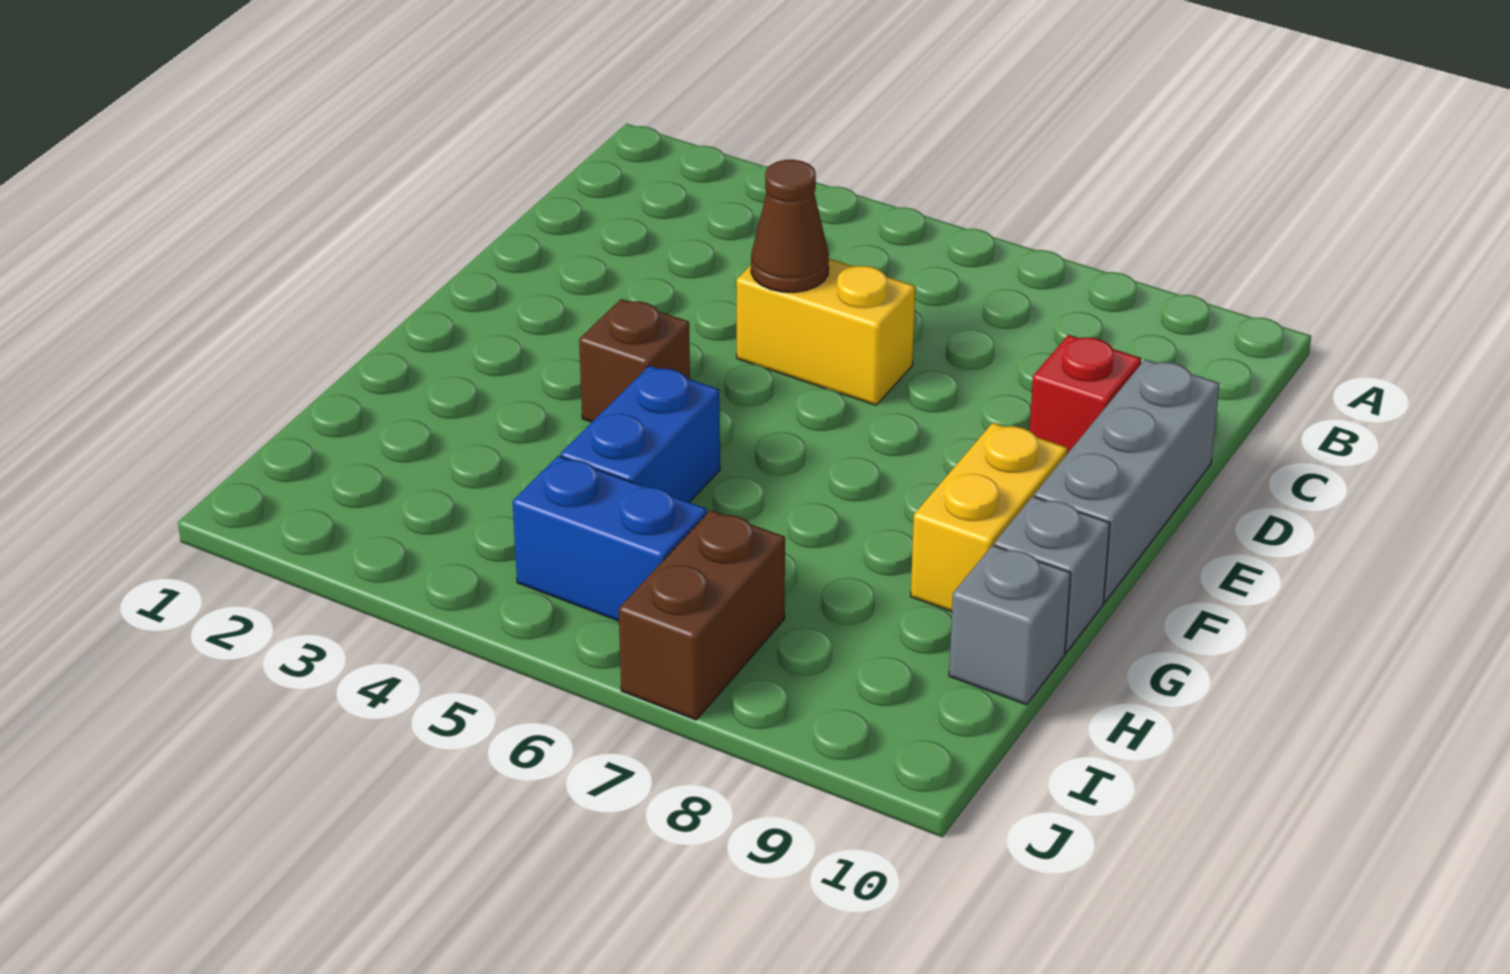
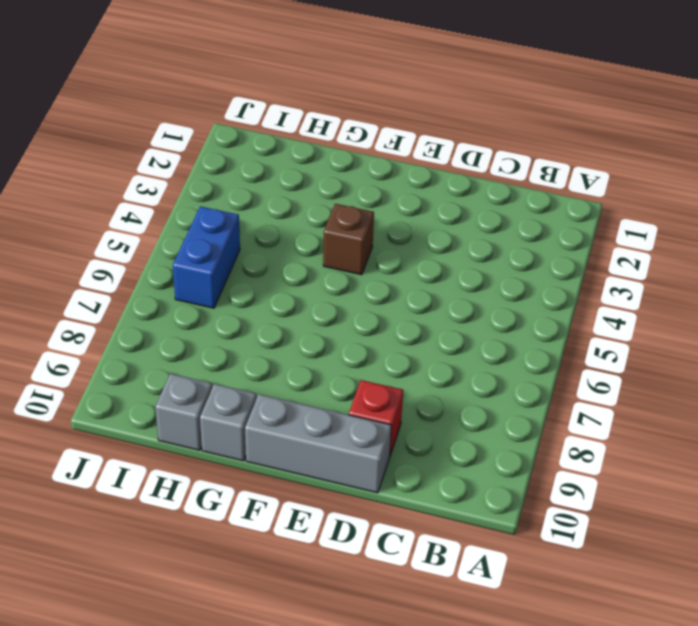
none -> yellow brick D5:D6 level 1
none -> yellow brick F9:G9 level 1

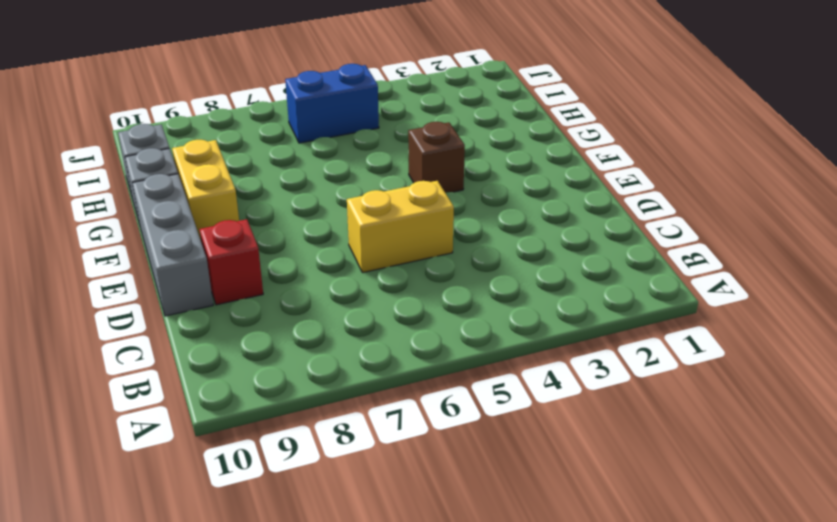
none -> blue brick G5:H5 level 1
none -> brown brick I7:J7 level 1

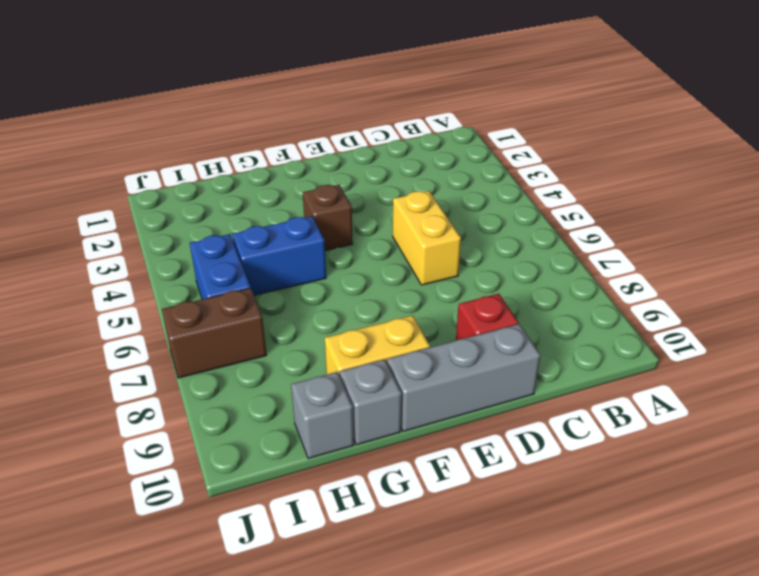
none -> brown cone D5 level 2

